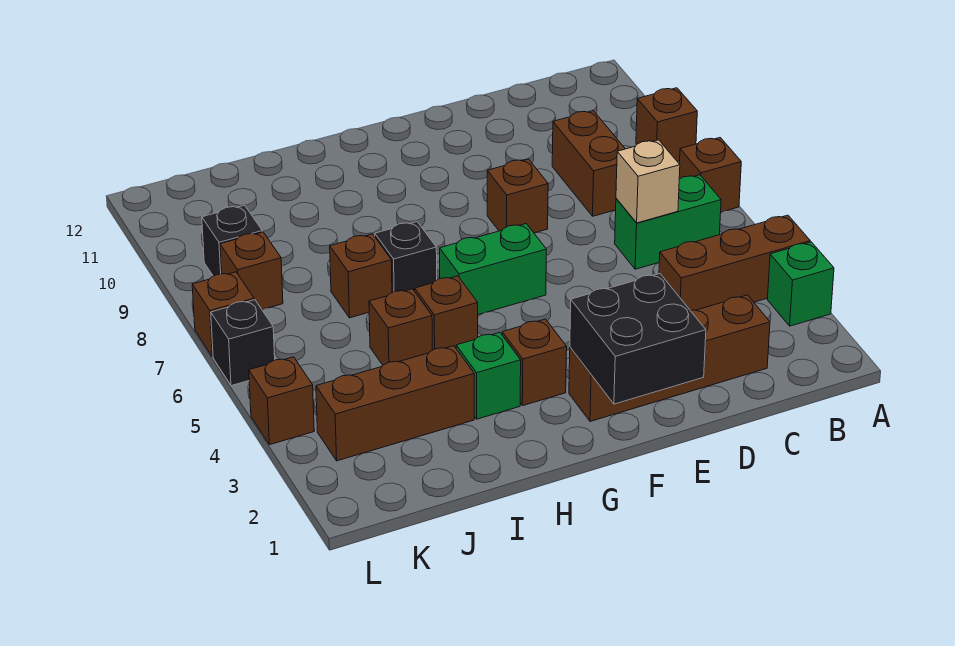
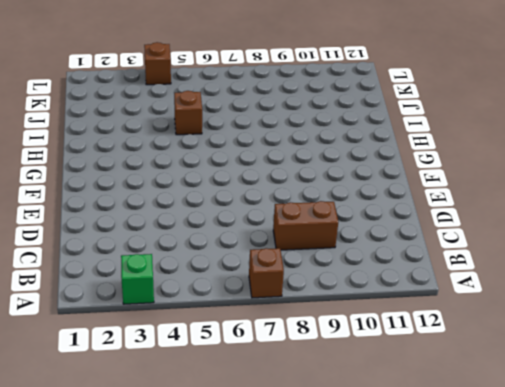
none -> brown brick A4:C4 level 1
none -> brown brick A9 level 1
none -> green brick B6:C6 level 1

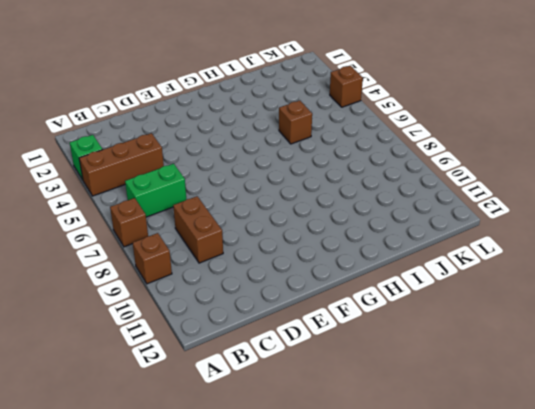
none -> brown brick C2:F2 level 1
none -> brown brick E8 level 1
none -> green brick F6:G6 level 1

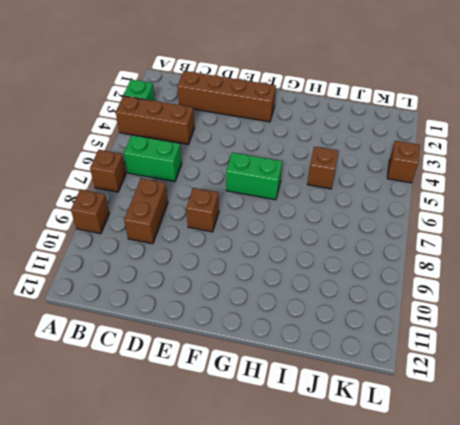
none -> brown brick G3 level 1
none -> green brick H3 level 1
none -> brown brick H5 level 1

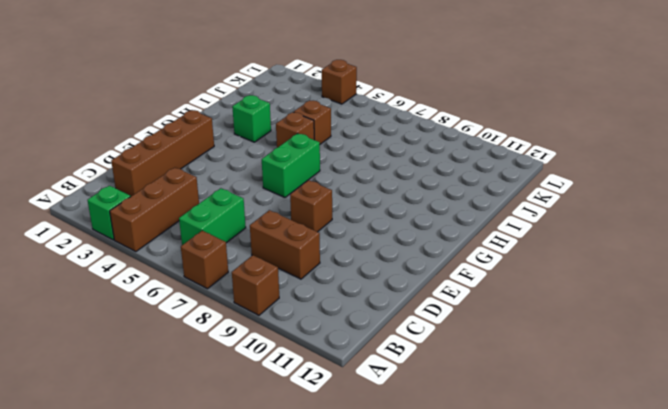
none -> brown brick G3 level 1
none -> black brick H7 level 1
none -> brown brick I3:K3 level 1

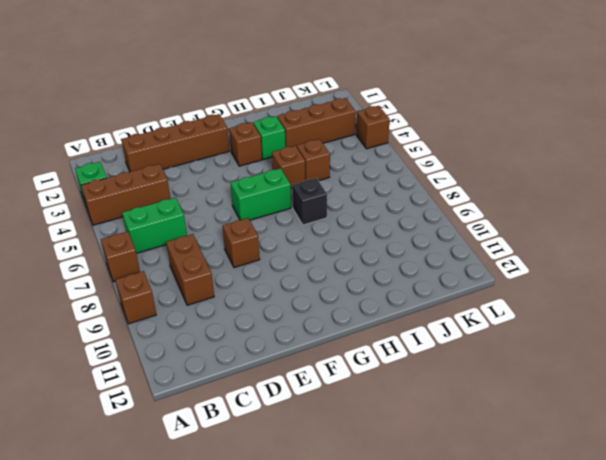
none -> brown brick I7 level 1
none -> brown brick K8 level 1
none -> black brick K9 level 1

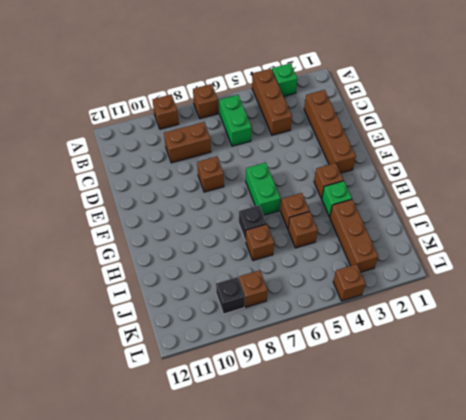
none -> black brick L6 level 1
none -> brown brick L7 level 1
none -> tan brick C6 level 2

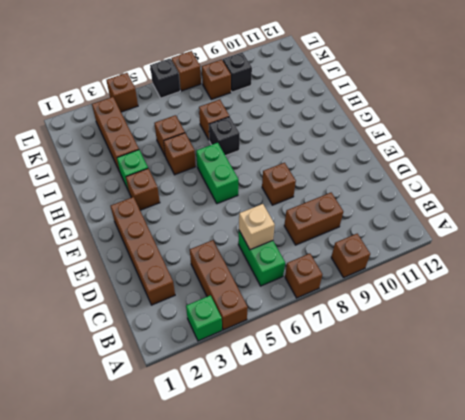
none -> black brick E1:F2 level 2

